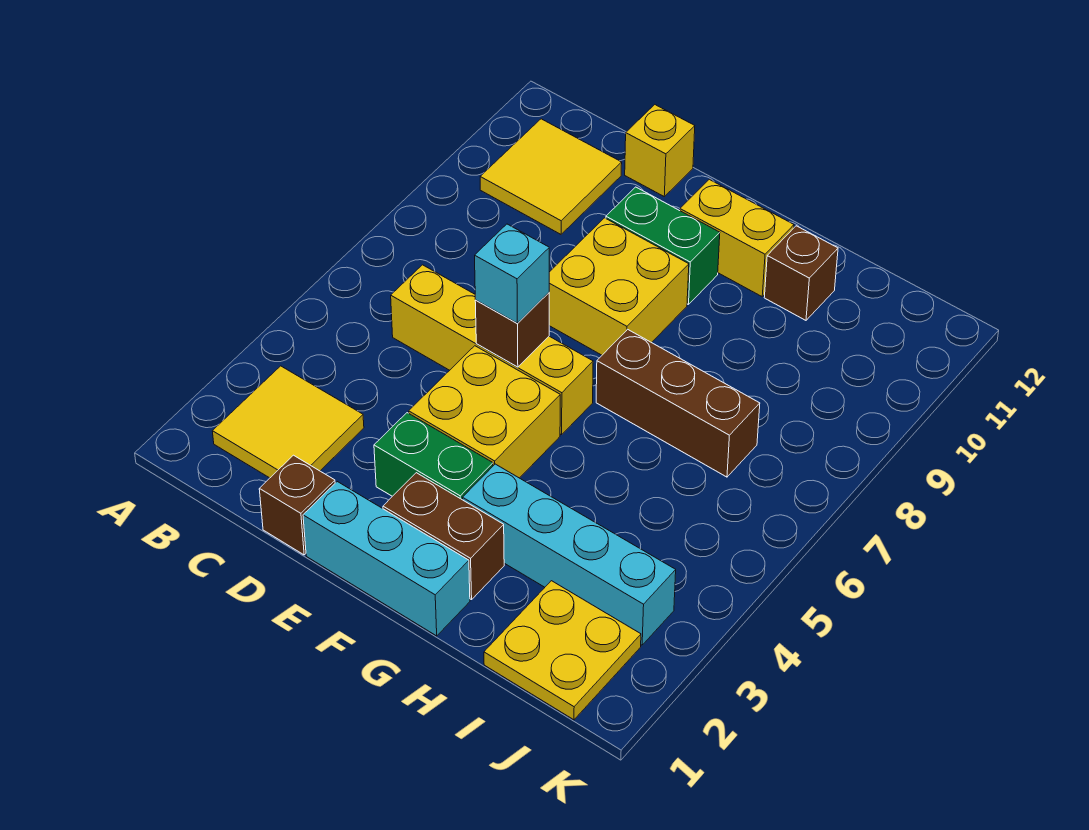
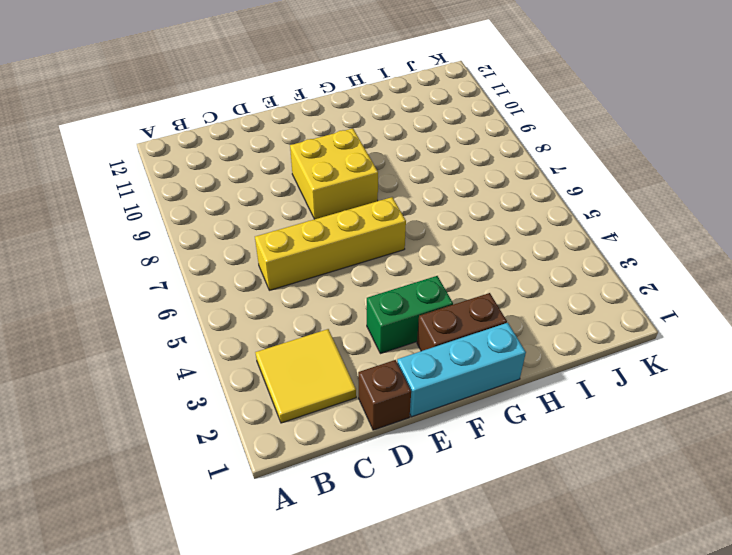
none -> yellow tile B10:C11 level 1
none -> yellow brick D12 level 1
none -> yellow brick E4:F5 level 1

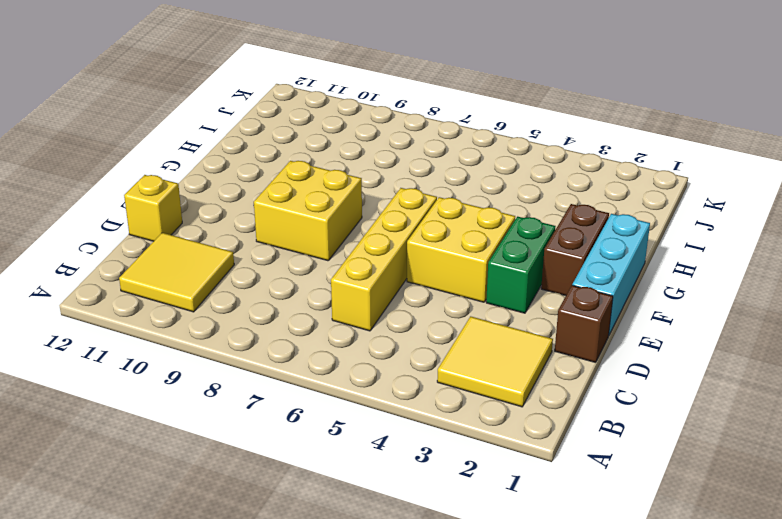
none -> green brick E10:F10 level 1
none -> yellow brick F11:G11 level 1
none -> cyan brick G3:J3 level 1

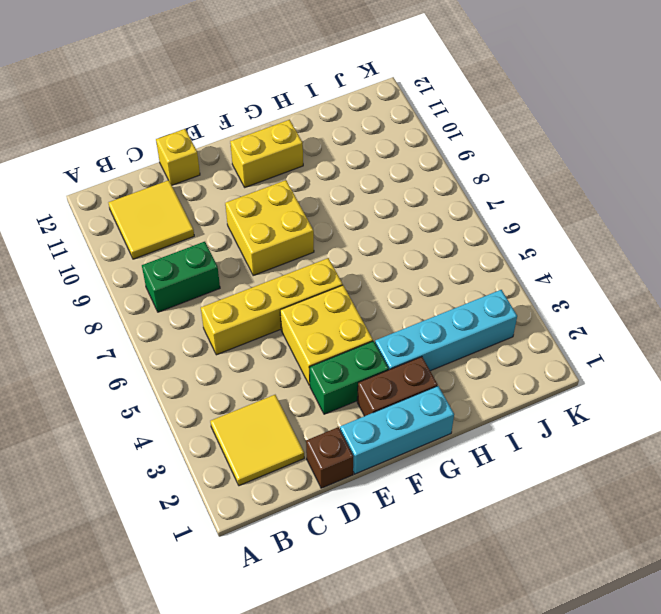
green brick B8:C8 level 1 -> green brick E10:F10 level 1
none -> brown brick G7:I7 level 1
none -> brown brick H11 level 1
none -> yellow plate I1:J2 level 1

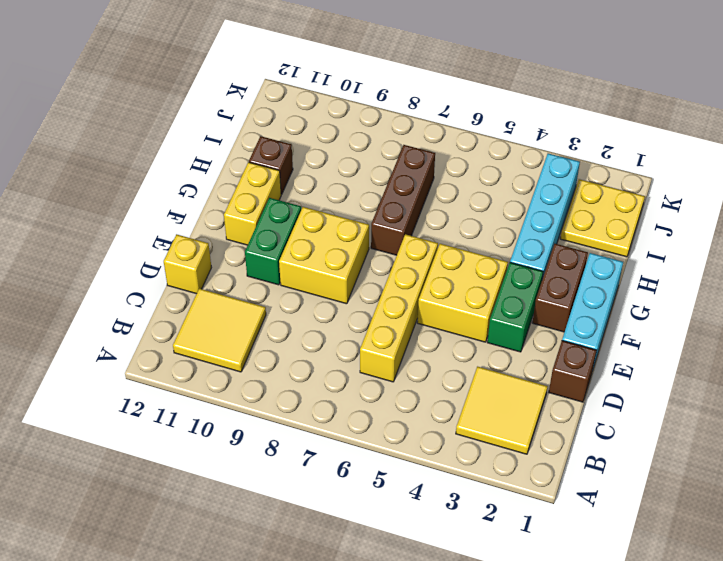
none -> brown brick E6 level 2
none -> cyan brick E6 level 3

